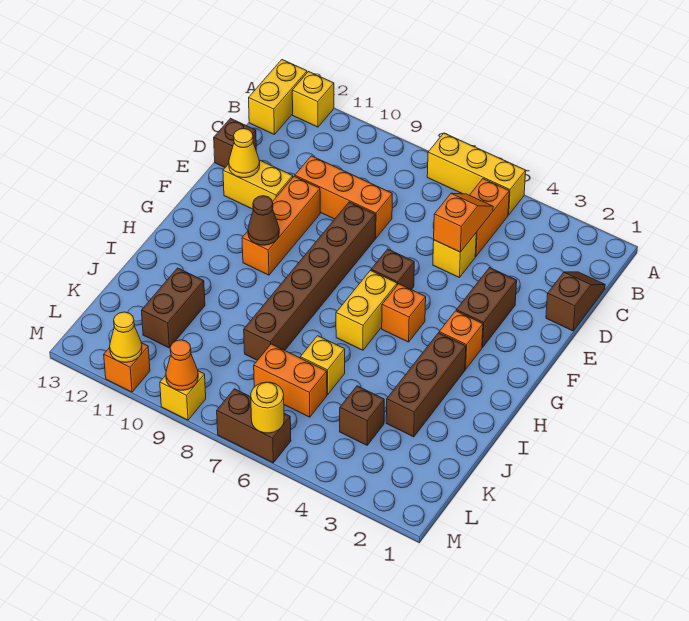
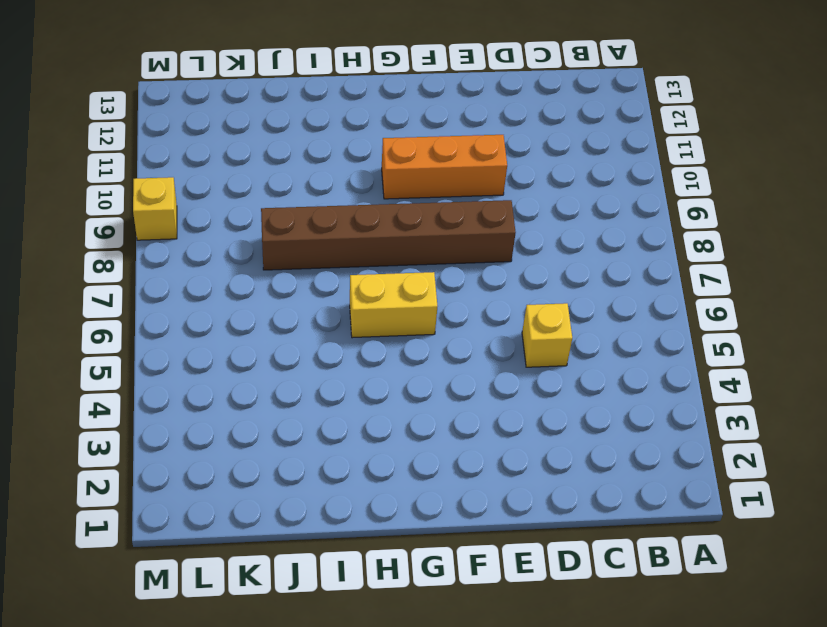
none -> yellow brick A5:A7 level 1
none -> yellow brick A12 level 1
none -> yellow brick A13:B13 level 1
none -> orange brick B5:C5 level 1

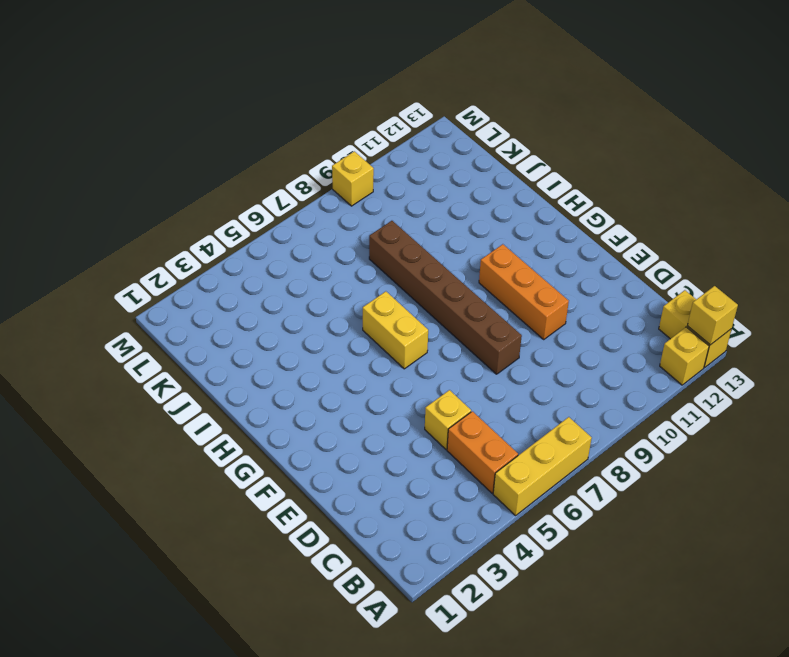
yellow brick A13 level 2 -> yellow brick J6 level 1
none -> brown slope C1:D1 level 1 top D
none -> orange brick D8:D10 level 1
none -> brown brick D13 level 1
none -> brown brick E3:F3 level 1

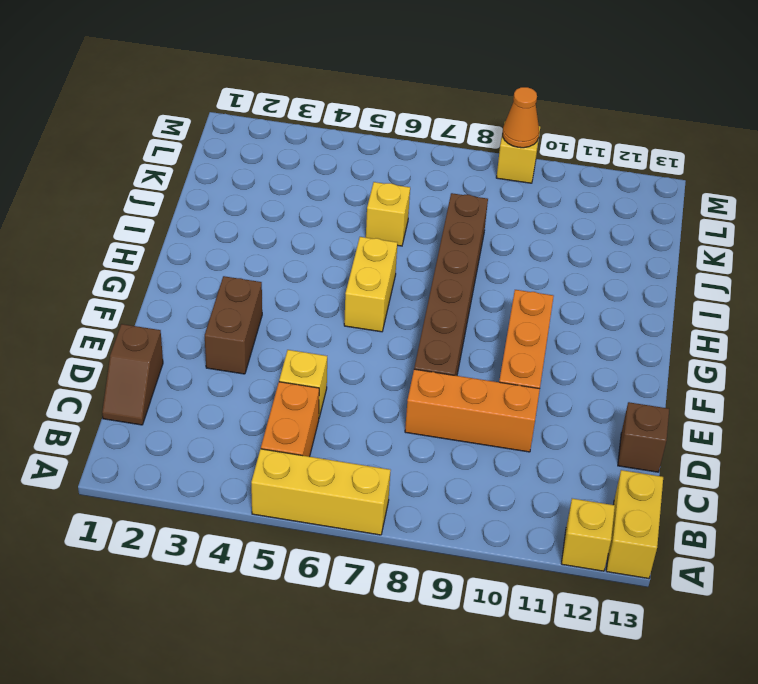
none -> yellow brick E11:E12 level 1
none -> brown brick F6 level 1
none -> orange brick G3 level 1
none -> orange brick G5 level 1

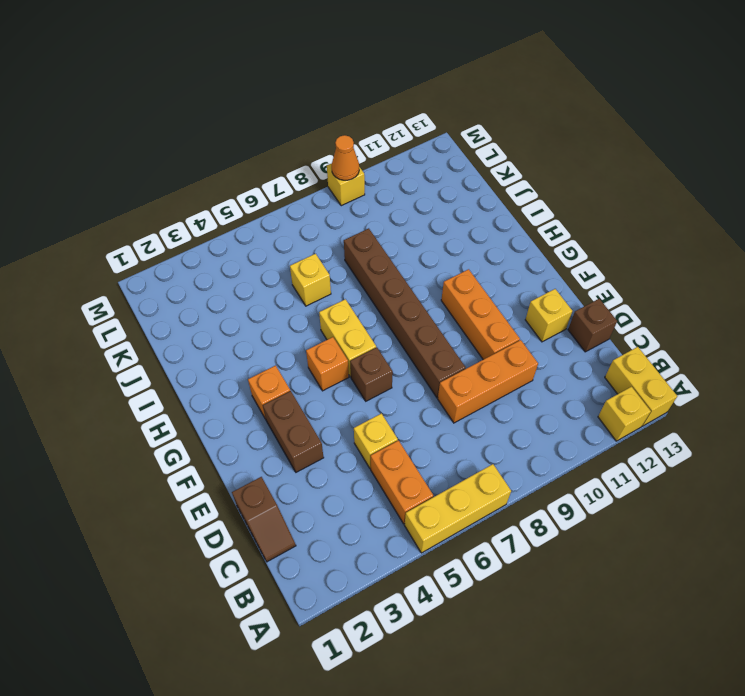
yellow brick E12 level 1 -> yellow brick E11:E12 level 1
none -> brown brick H3:J3 level 1
none -> brown brick J11:K11 level 1
none -> brown brick K4 level 1
none -> orange brick K6:K7 level 1

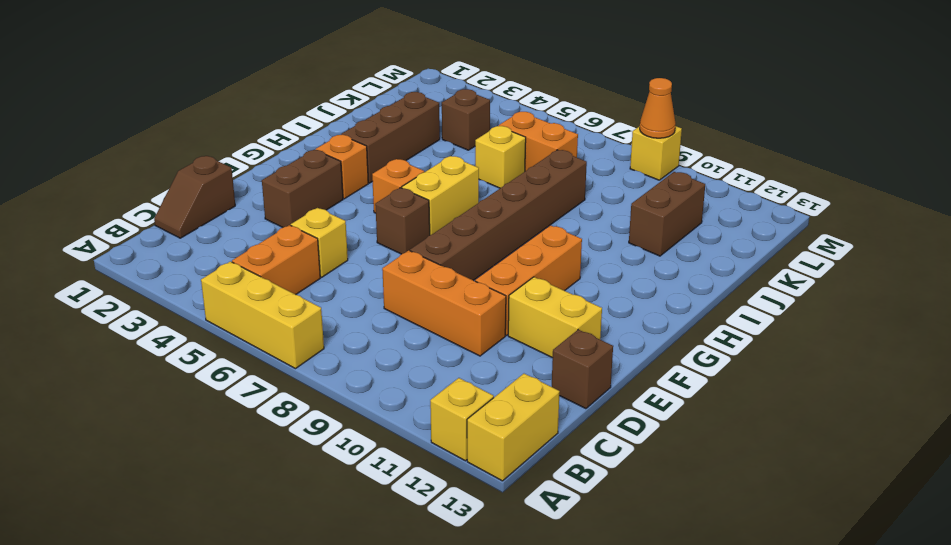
none -> brown brick M6:M7 level 1
none -> orange brick M11 level 1
none -> orange slope C5:D5 level 2 top D
none -> yellow cone E12 level 2

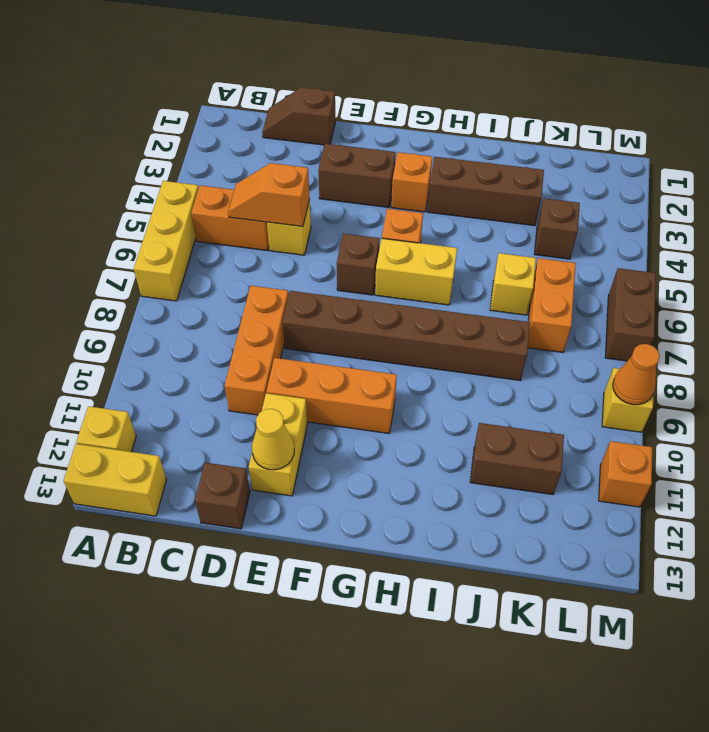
none -> brown cone G10 level 2
none -> yellow round brick M6 level 2
none -> yellow cone M11 level 2

